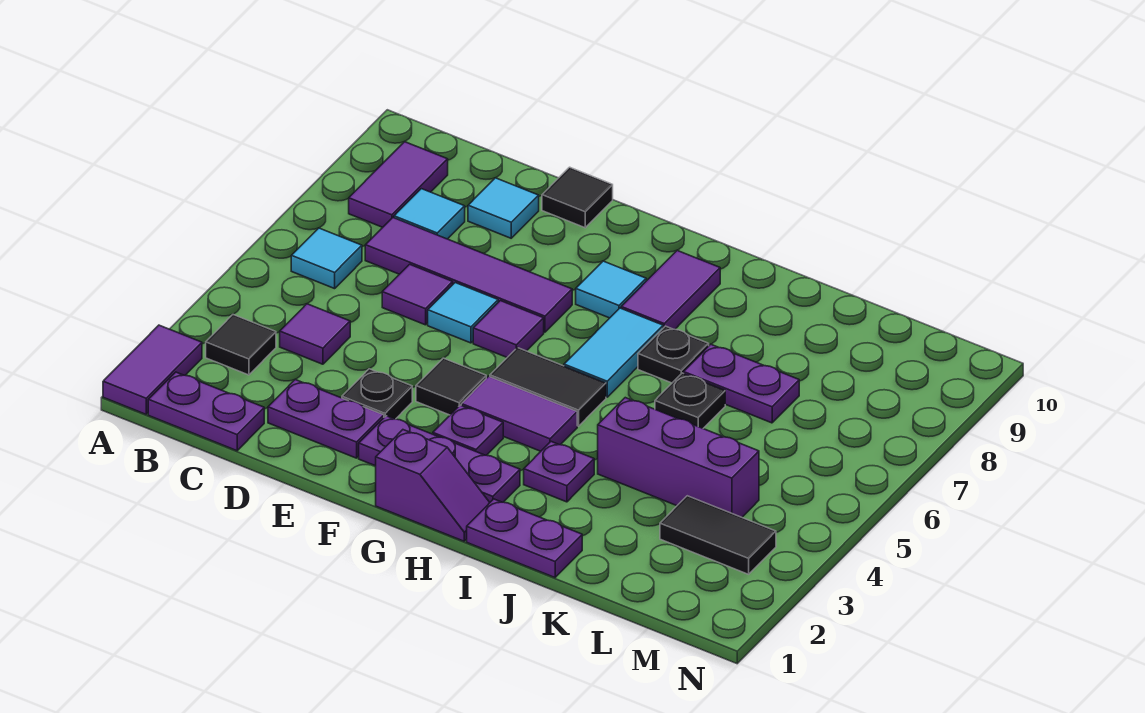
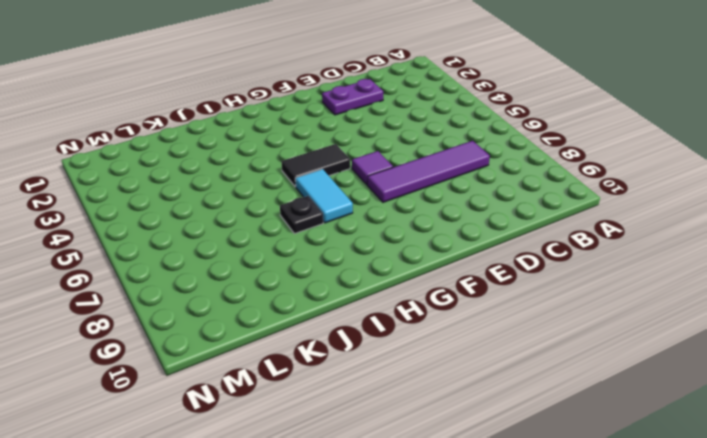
none -> purple tile A1:A2 level 1
none -> purple plate B1:C1 level 1
none -> black tile B3 level 1
none -> cyan tile B6 level 1

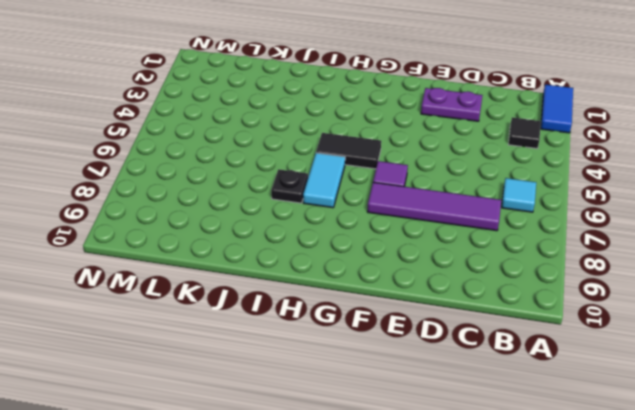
blue tile A1:A2 level 1 -> purple tile A1:A2 level 1
none -> purple plate B1:C1 level 1
none -> purple tile B8:B9 level 1
none -> purple tile C4 level 1
none -> cyan tile C8 level 1

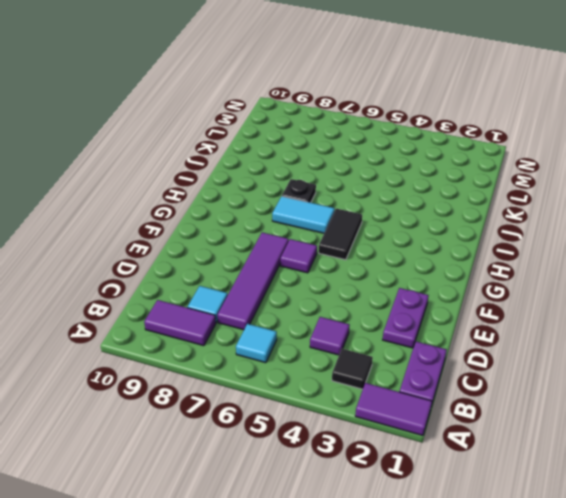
none -> purple tile D6 level 1
none -> cyan tile D9 level 1
none -> black plate E3 level 1
none -> cyan tile E6 level 1

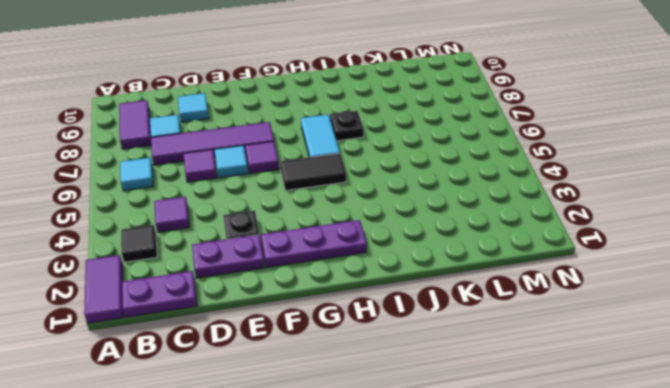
none -> black tile E10 level 1
none -> black tile F4 level 1
none -> purple slope G1:H1 level 1 top G
none -> purple plate G3 level 1

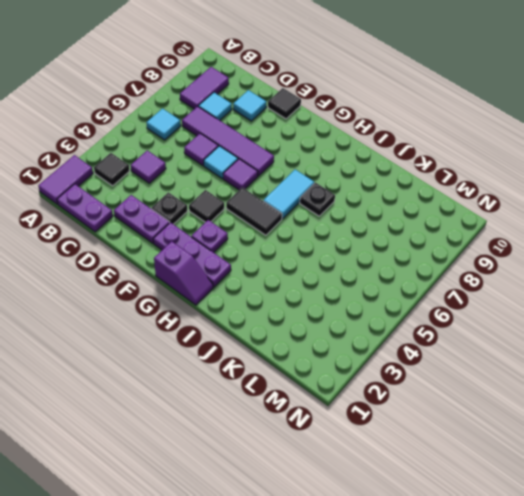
none -> purple tile G4:H4 level 1
none -> cyan tile G8 level 1
none -> purple tile H8:H9 level 1
none -> purple plate I1:J1 level 1

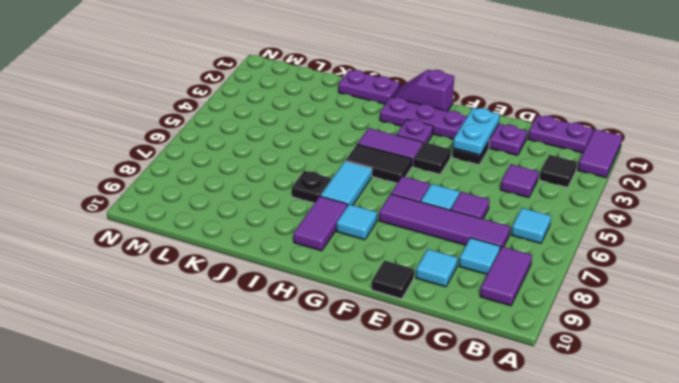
cyan plate E2:E3 level 2 -> none
none -> purple plate I3 level 1
none -> purple brick J4:L4 level 1
none -> black plate J6 level 1
none -> purple plate J7:K7 level 1

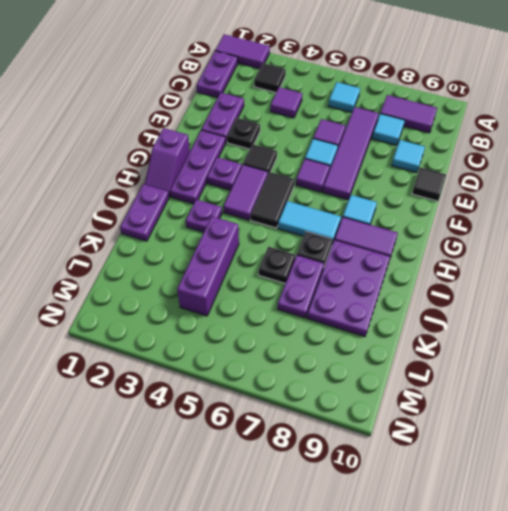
purple plate I8:K9 level 1 -> none
none -> black tile L3:M3 level 1

